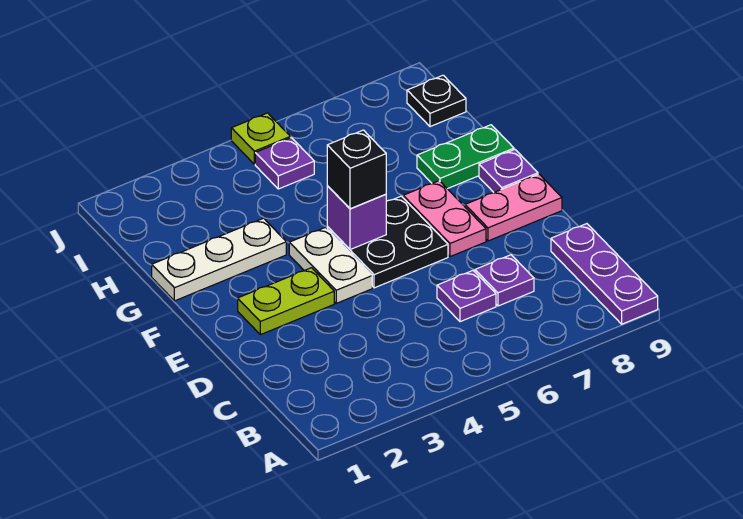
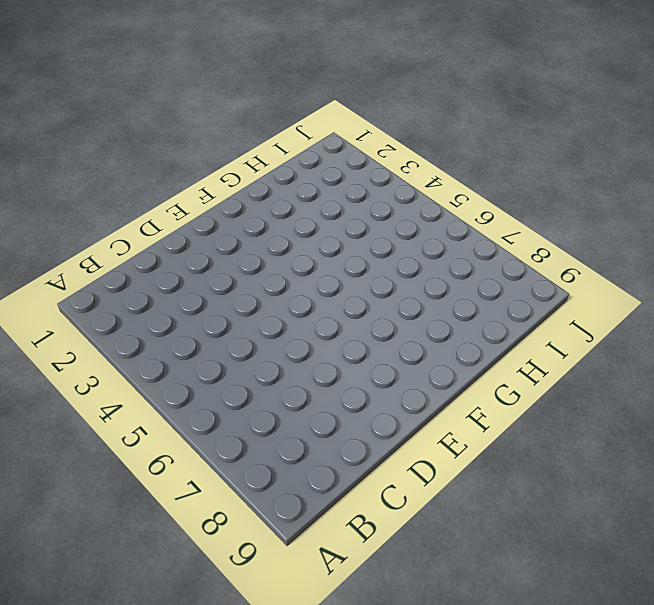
none -> purple plate A9:C9 level 1
none -> purple plate C6 level 1
none -> purple plate C7 level 1

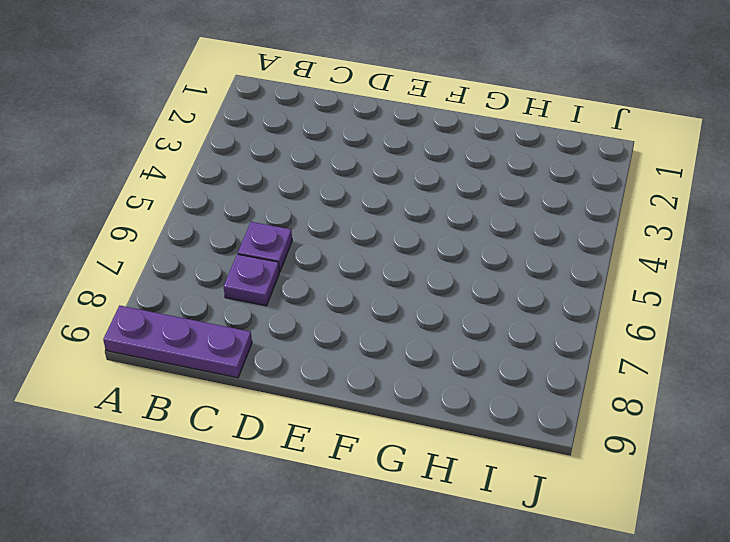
none -> lime plate E2:E3 level 1
none -> white plate E4:F4 level 1
none -> black plate E5:F6 level 1

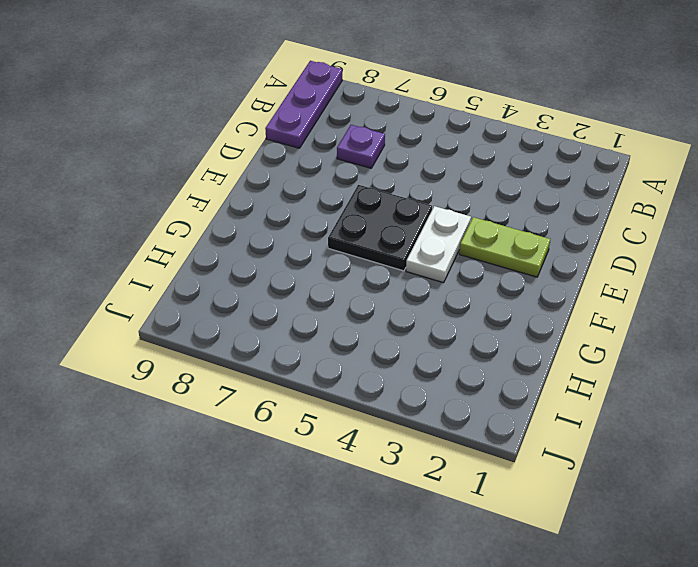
none -> purple plate C6 level 1
none -> pink plate E7:F7 level 1
none -> pink plate E8:E9 level 1

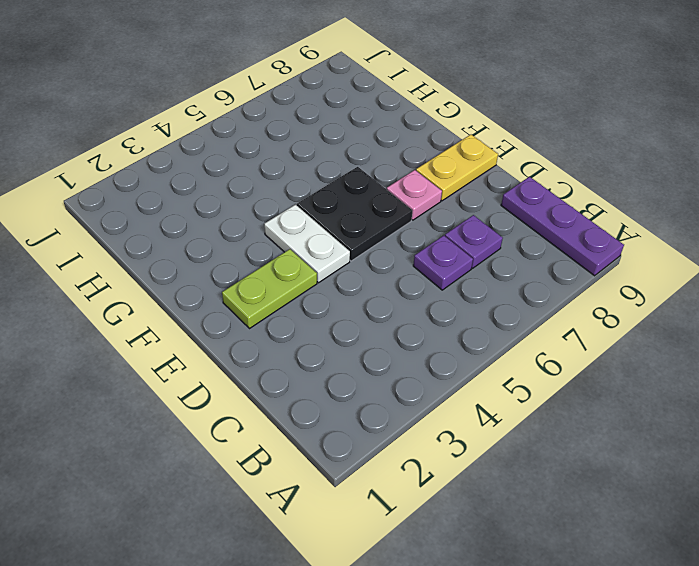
pink plate E7 level 1 -> pink plate E7:F7 level 1
yellow plate E8:E9 level 1 -> pink plate E8:E9 level 1
none -> purple plate F9 level 1
none -> white plate G1:G3 level 1
none -> green plate G8:G9 level 1

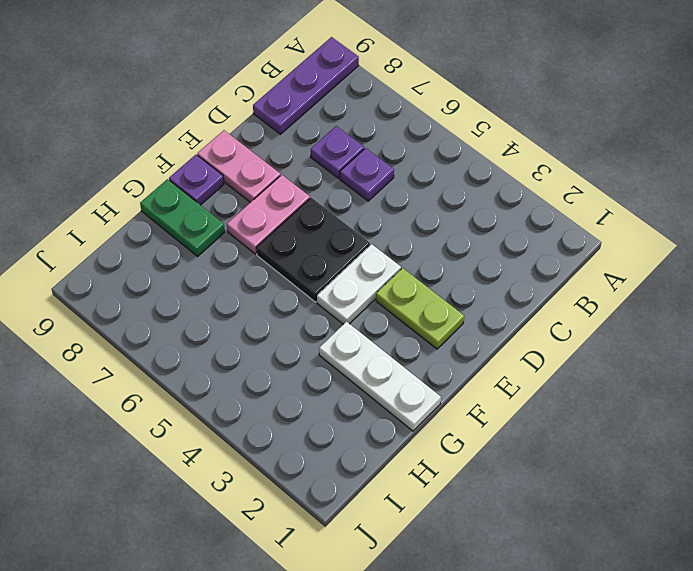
none -> purple plate I5 level 1
none -> black plate I9 level 1
none -> lime plate J5 level 1

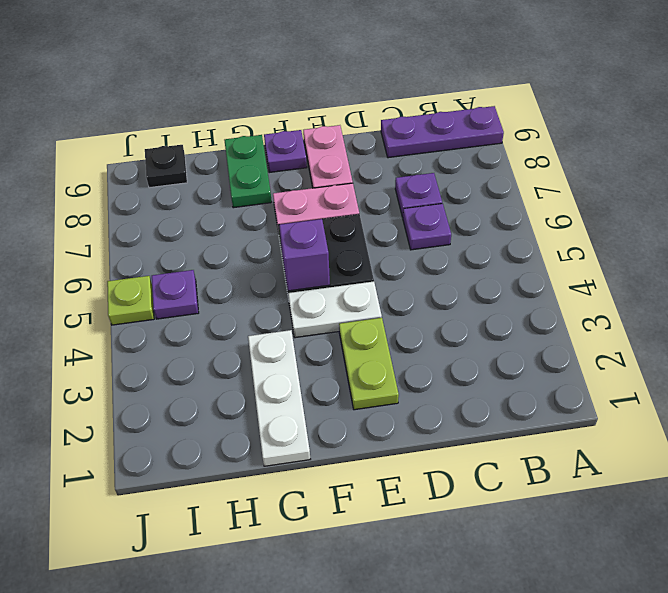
none -> black brick F5 level 3

